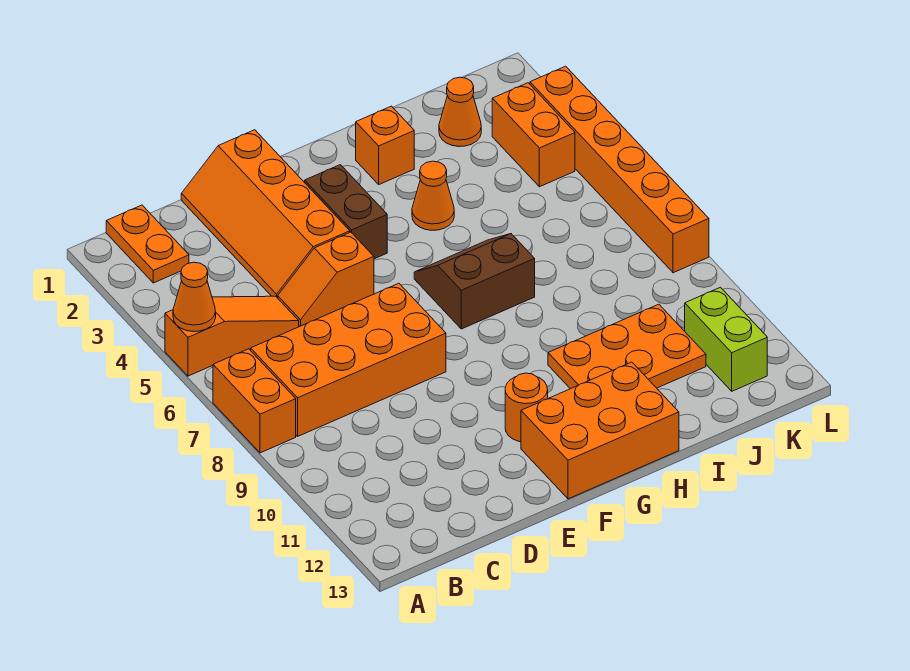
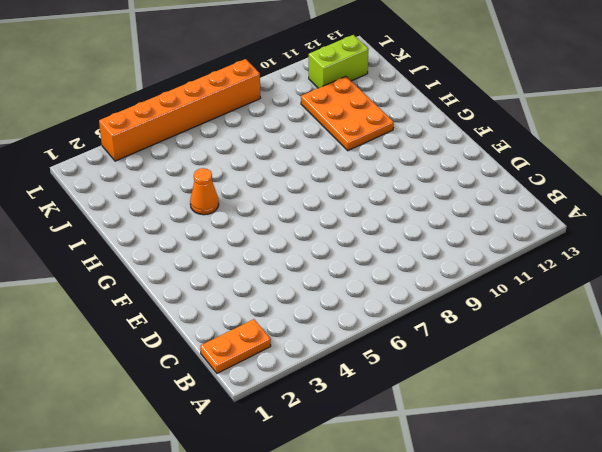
none -> orange slope A5:C5 level 1 top A
none -> orange brick A7:A8 level 1
none -> orange brick B7:E8 level 1

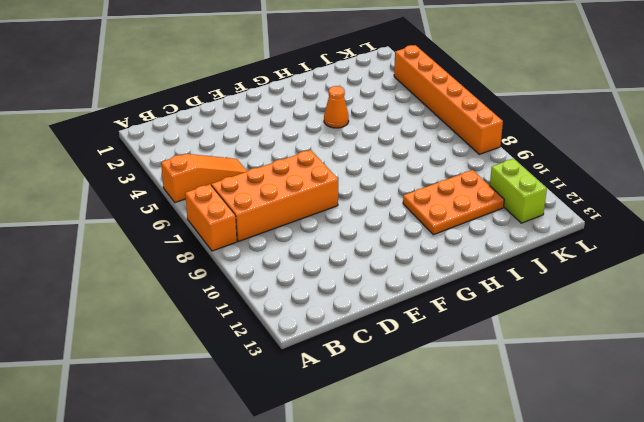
none -> orange plate B1:B2 level 1
none -> orange slope D1:E4 level 1 top E
none -> orange slope D5:E5 level 1 top E

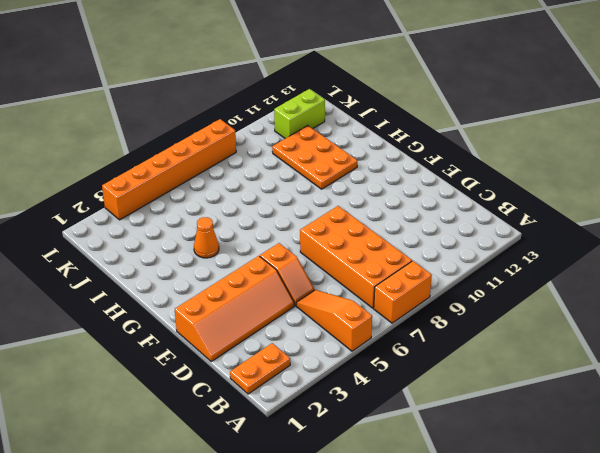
none -> brown brick F3:F4 level 1
none -> orange round brick F11 level 1
none -> orange brick F12:H13 level 1

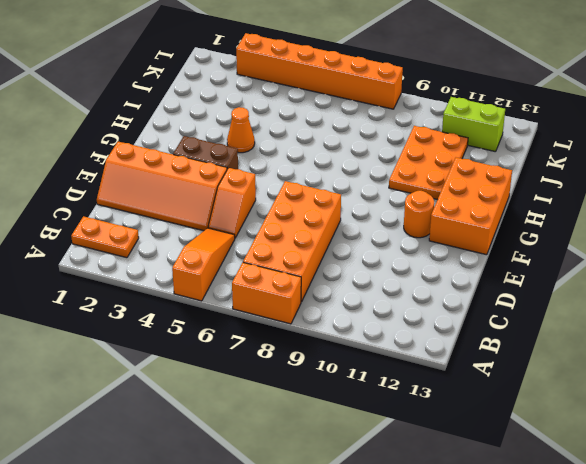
none -> brown slope G6:H7 level 1 top 7
none -> orange brick H2 level 1
none -> orange cone J2 level 1

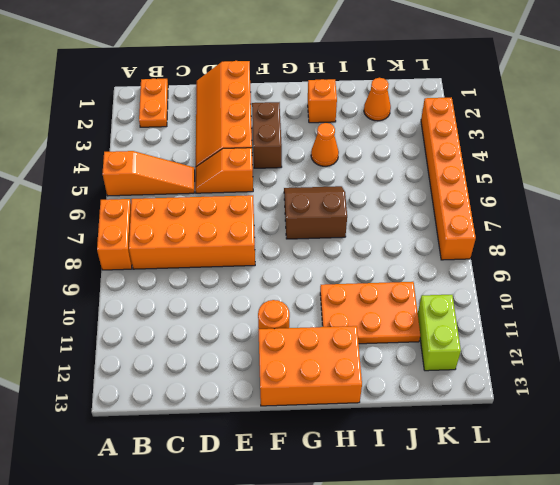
none -> orange brick K3:K4 level 1
none -> orange cone A5 level 2

